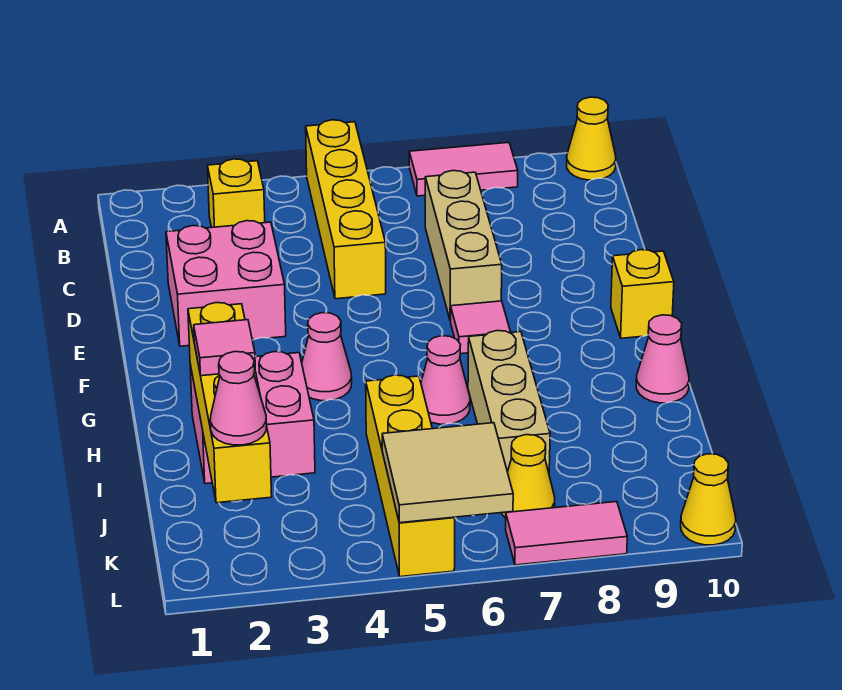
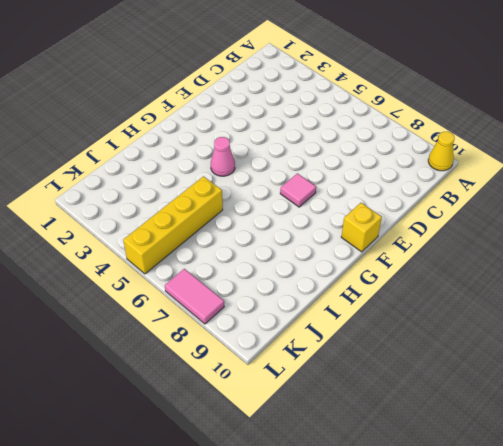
none -> yellow brick A5:D5 level 1
none -> pink tile A7:A8 level 1
none -> yellow brick B3 level 1

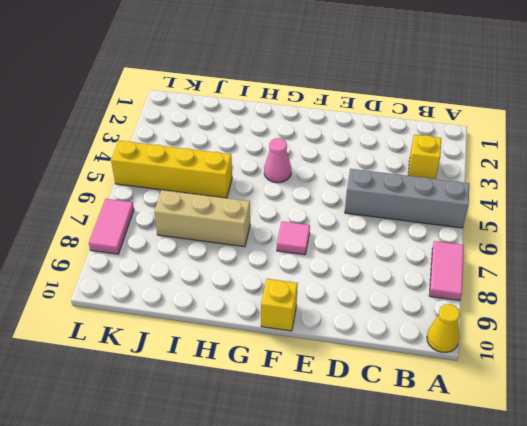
grey brick A5:D5 level 1 -> yellow brick A5:D5 level 1
none -> tan brick C7:E7 level 1
none -> pink brick D2:E3 level 1
none -> pink brick H2:I3 level 1

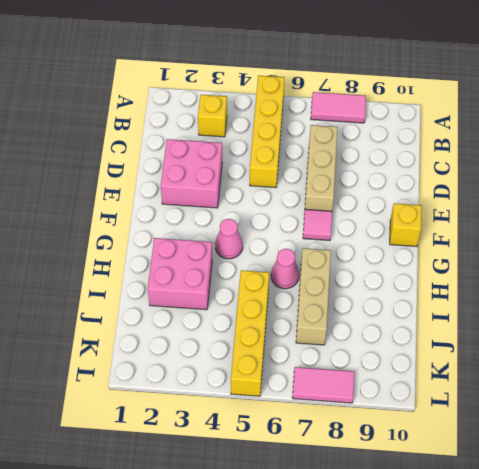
none -> yellow cone A10 level 1
none -> pink cone H10 level 1
none -> yellow cone K7 level 1

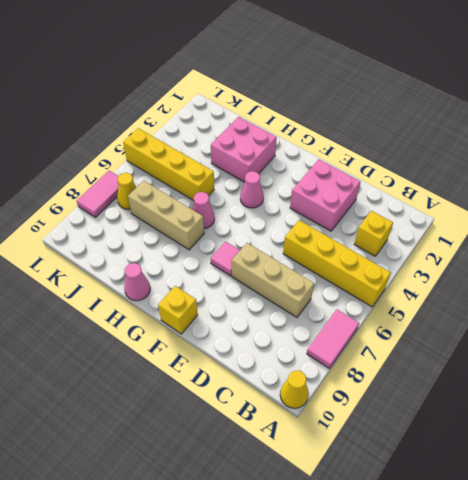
none -> yellow cone L10 level 1
none -> yellow brick H2:K2 level 2
none -> tan tile K5:L6 level 2

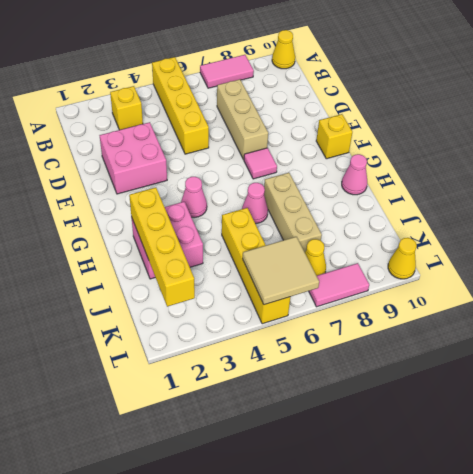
none -> pink tile I2 level 3
none -> pink cone K2 level 3

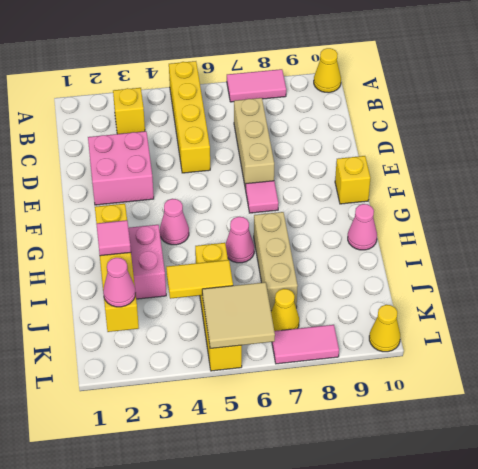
yellow tile J4:J5 level 2 -> none

